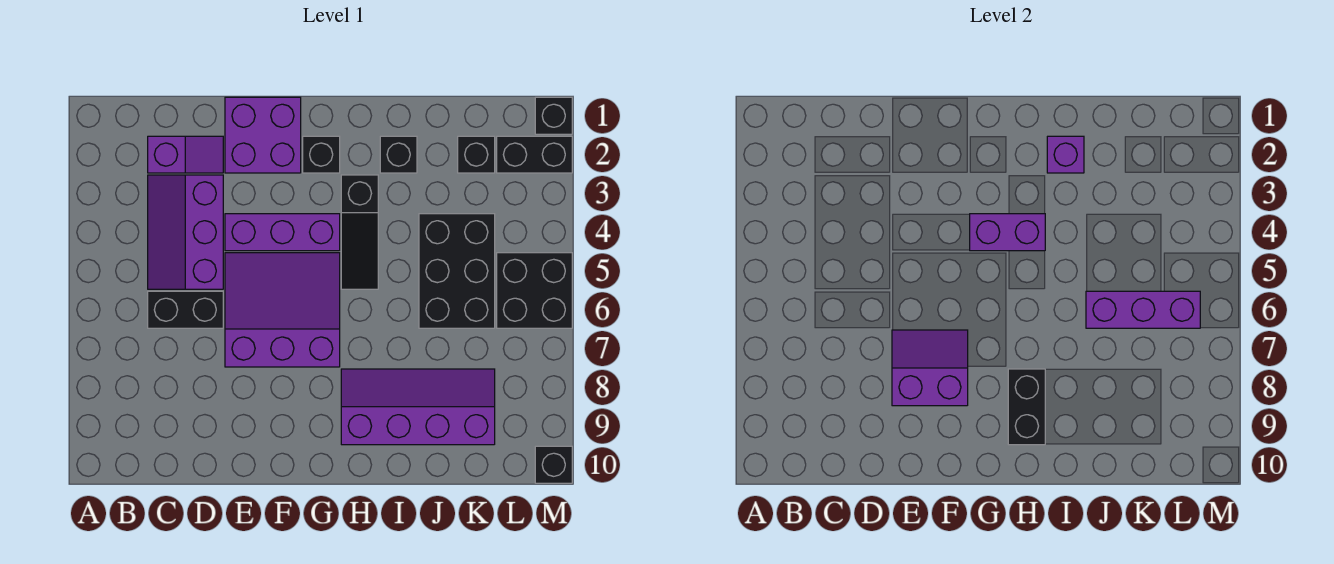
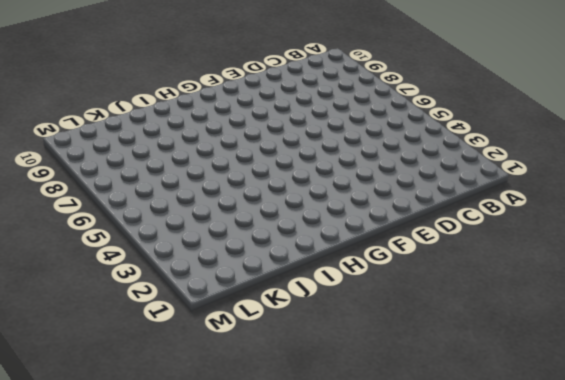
none -> purple slope C2:D2 level 1 top C
none -> purple slope C3:D5 level 1 top D
none -> black brick C6:D6 level 1

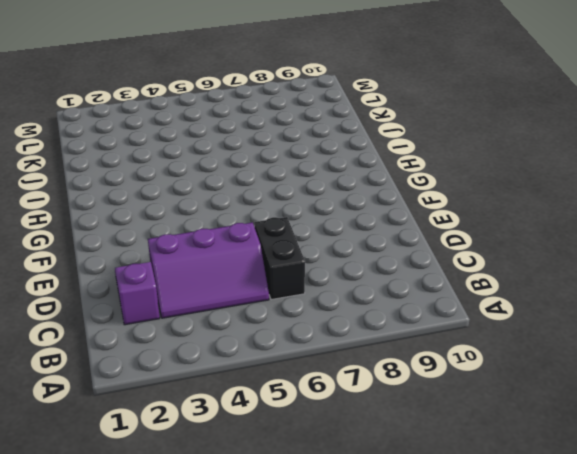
none -> purple brick E1:F2 level 1
none -> purple brick E4:G4 level 1
none -> purple slope E5:G7 level 1 top 7

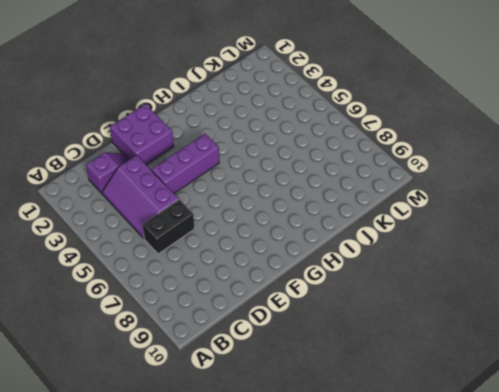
none -> purple slope E5:G7 level 1 top 7
none -> black brick G2 level 1
none -> black slope H3:H5 level 1 top 3

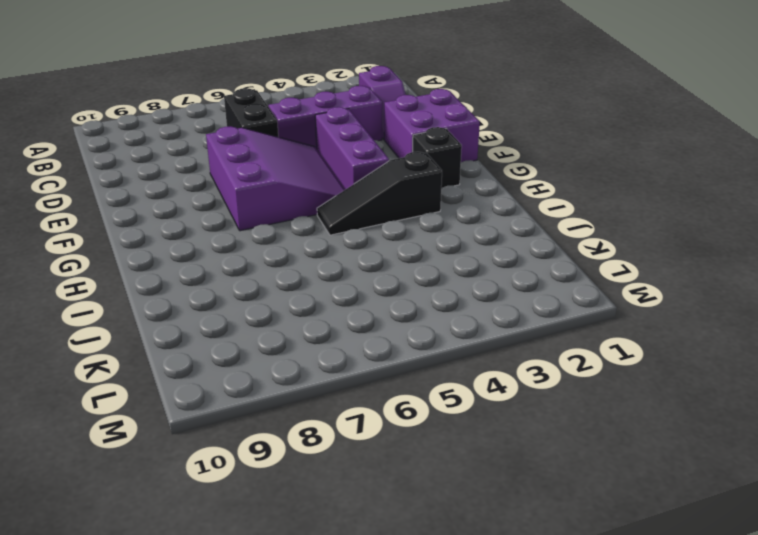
none -> purple slope H8:K9 level 1 top 9
none -> black brick I2 level 1
none -> black brick J4:K6 level 1

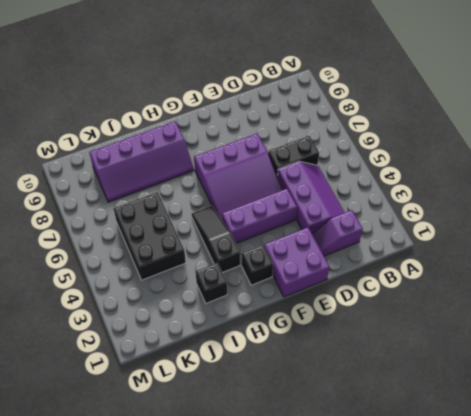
none -> black brick K2 level 1
none -> black brick L2:M2 level 1
none -> black brick L5:M6 level 1

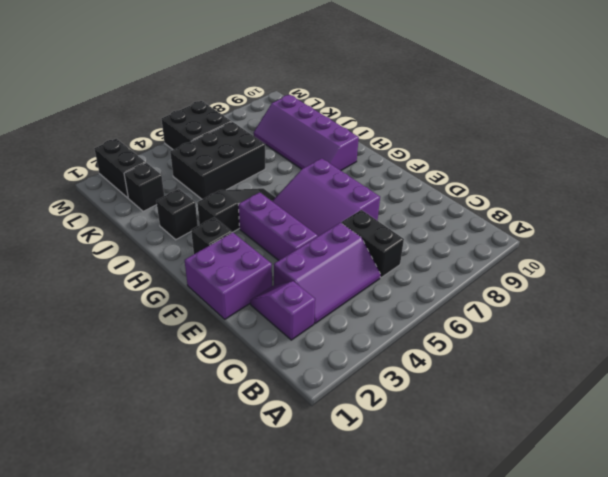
none -> black brick M1 level 1
none -> black brick M10 level 1
none -> purple slope E7:F8 level 2 top 8

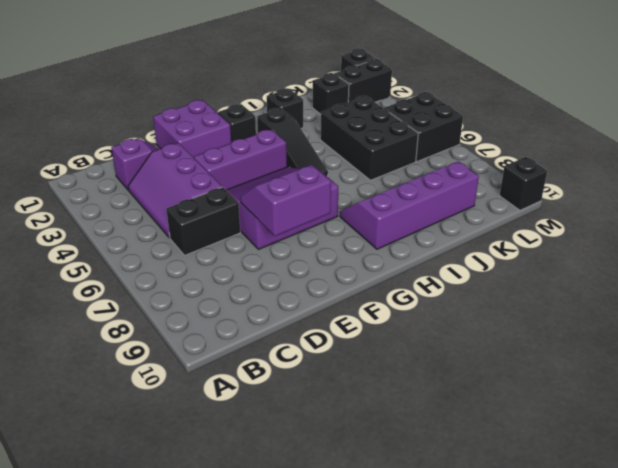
none -> purple brick G4:H4 level 2
none -> black brick H8:H9 level 2
none -> purple brick I2 level 2

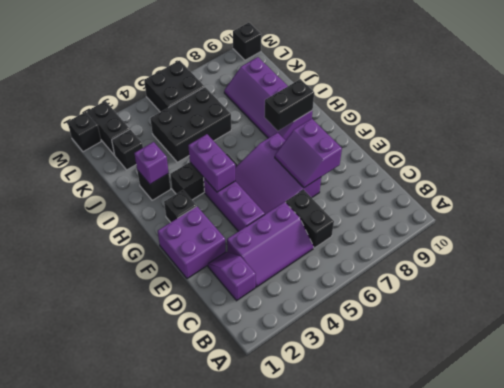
none -> purple brick J6:L6 level 2

